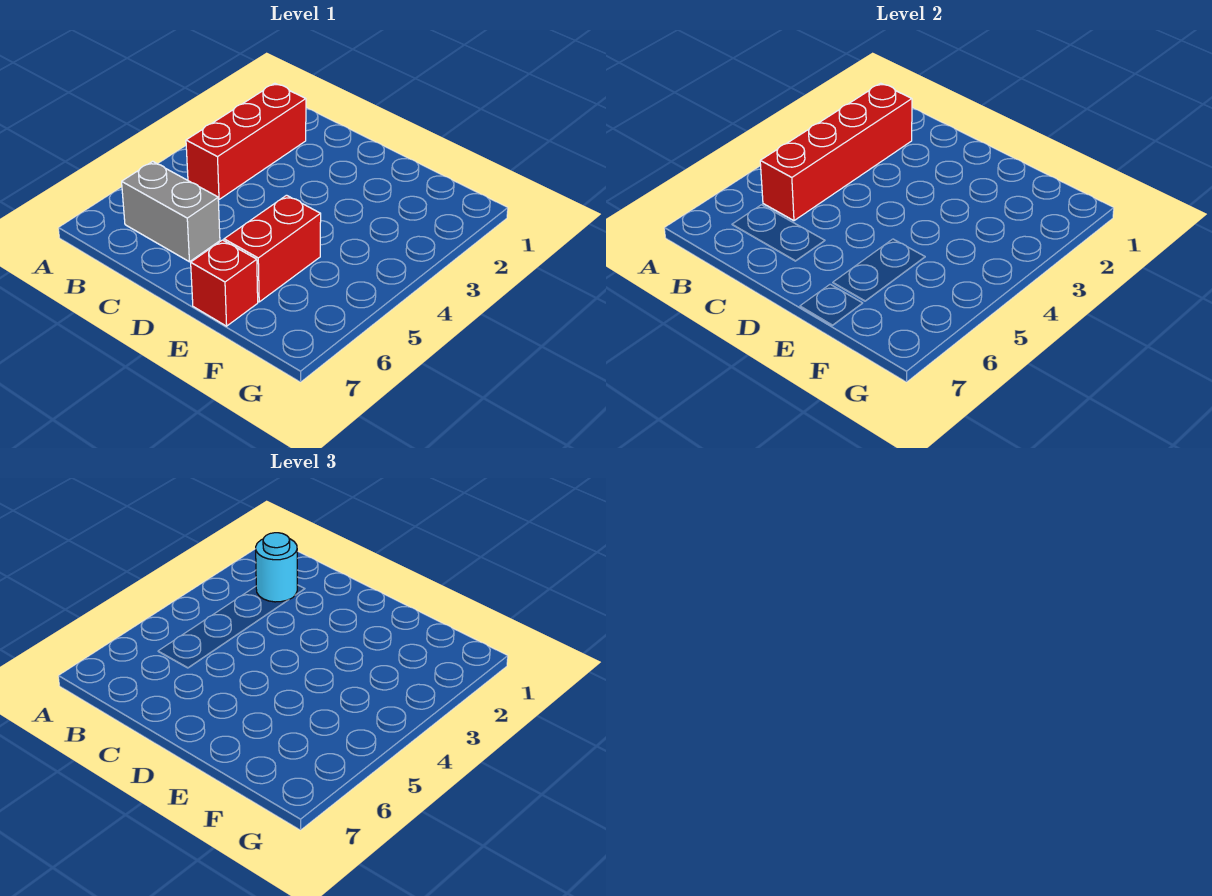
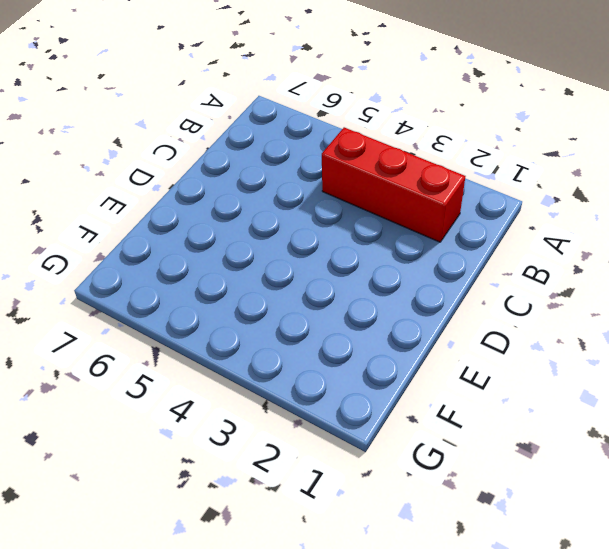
none -> grey brick B6:C6 level 1
none -> red brick E5:E6 level 1

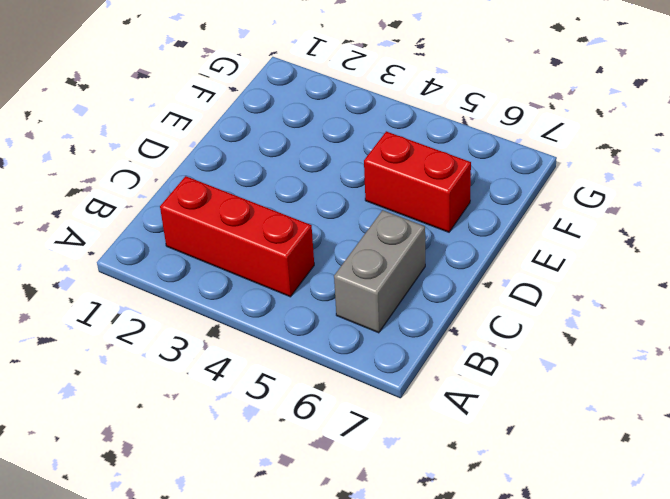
none -> red brick E7 level 1
none -> red brick B2:B5 level 2

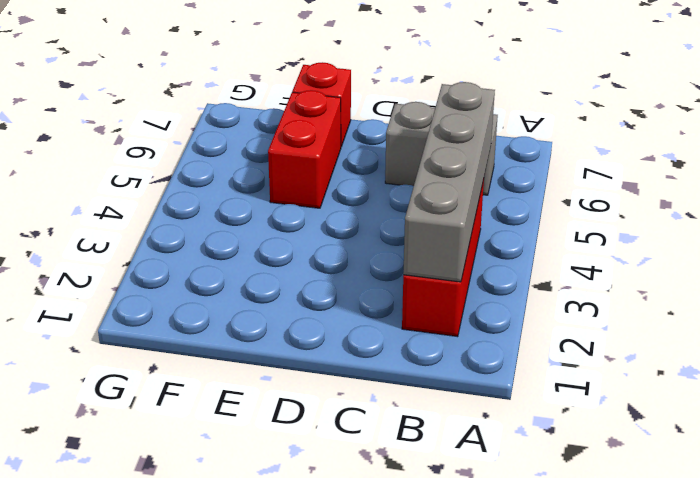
grey brick B2:B5 level 2 -> red brick B2:B5 level 2
none -> cyan round brick B2 level 3

